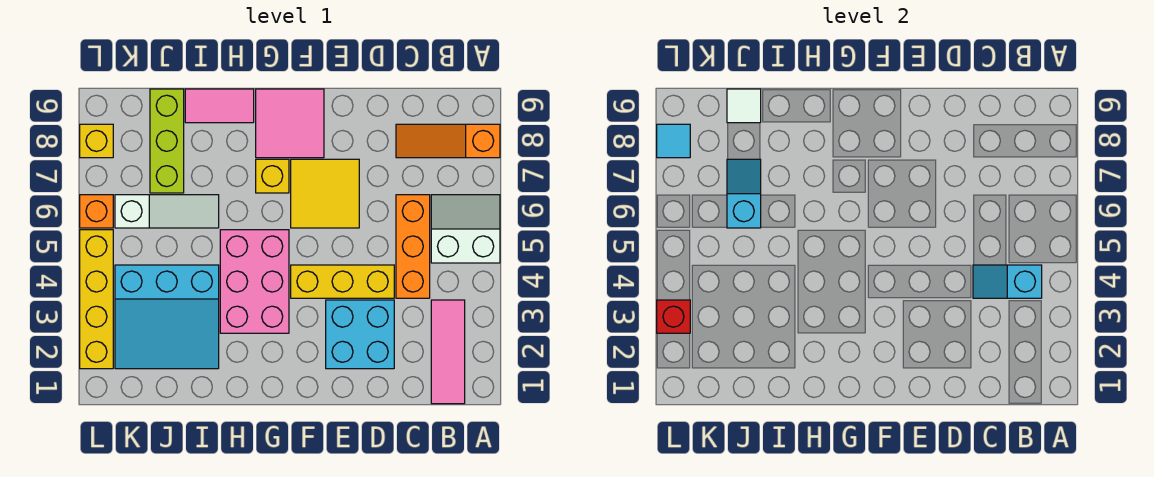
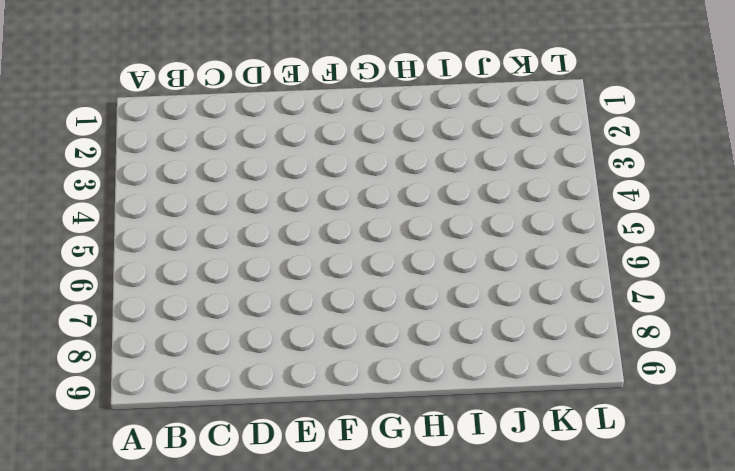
none -> white slope A5:B6 level 1 top 5
none -> orange slope A8:C8 level 1 top A
none -> pink tile B1:B3 level 1

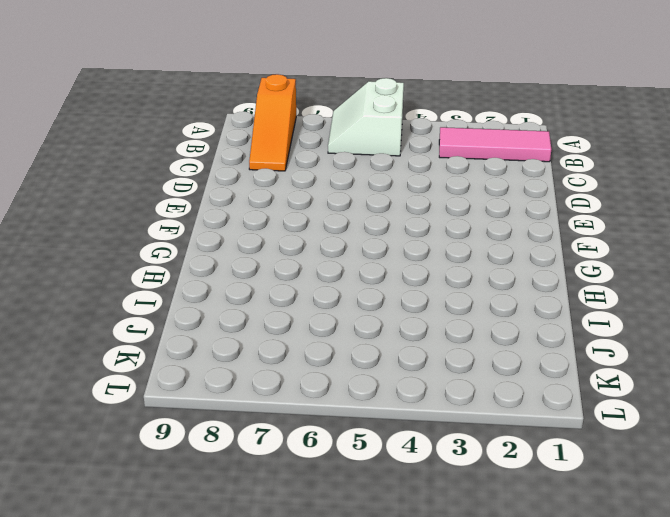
none -> orange brick C4:C6 level 1
none -> cyan brick D2:E3 level 1
none -> yellow brick D4:F4 level 1

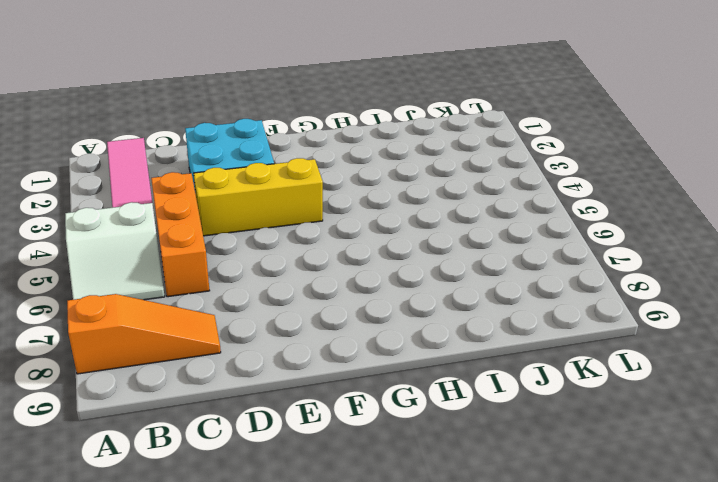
none -> yellow tile E6:F7 level 1
none -> pink tile F8:G9 level 1
none -> pink brick G3:H5 level 1

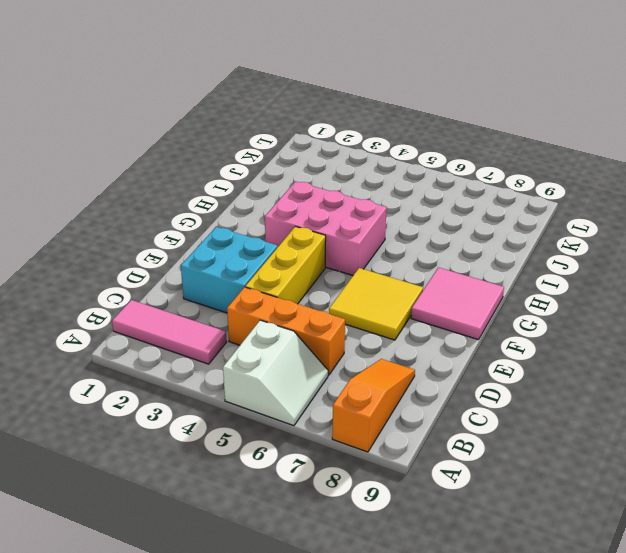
none -> yellow brick G7 level 1
none -> pink tile H9:I9 level 1
none -> cyan slope I2:K4 level 1 top 4

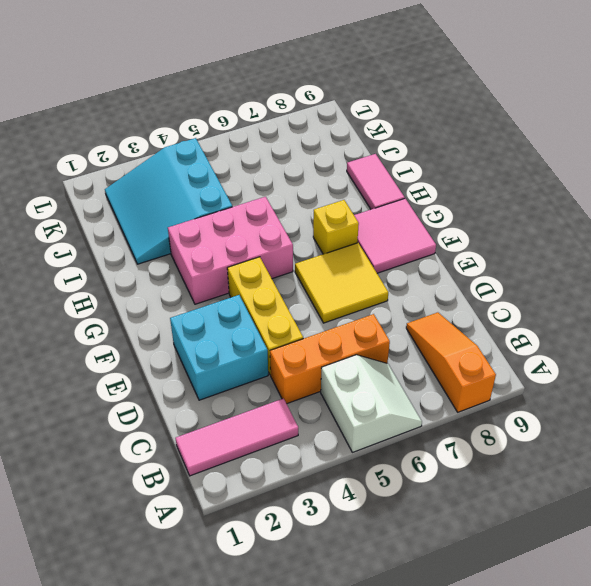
none -> white slope I6:K6 level 1 top K
none -> lime brick J7:J9 level 1
none -> yellow brick L2:L5 level 1

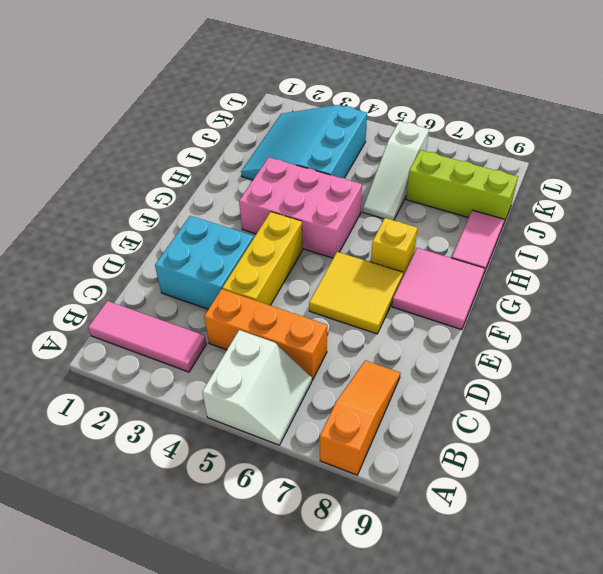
none -> yellow brick L2:L5 level 1
none -> orange brick L6 level 1
none -> yellow brick L8 level 1

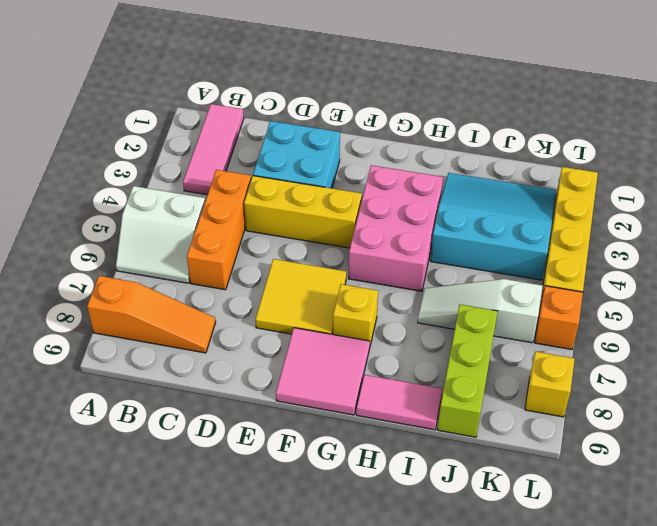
none -> cyan slope B4:C4 level 2 top B
none -> cyan slope J6:J7 level 2 top 6
none -> white tile J9 level 2

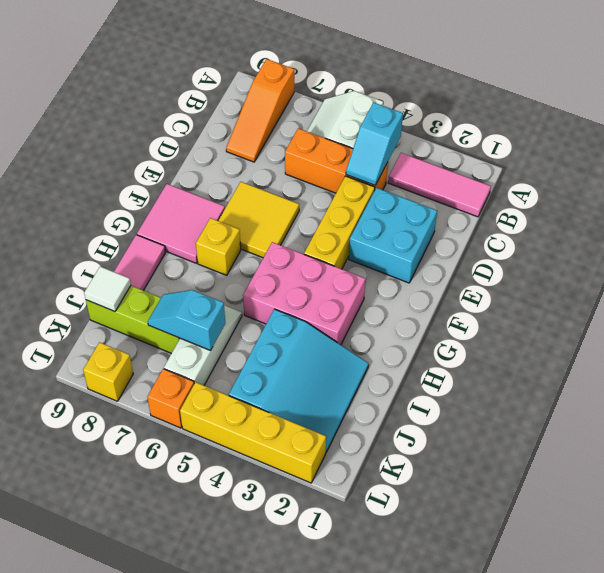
none -> red brick L3 level 2
none -> cyan tile L8 level 2

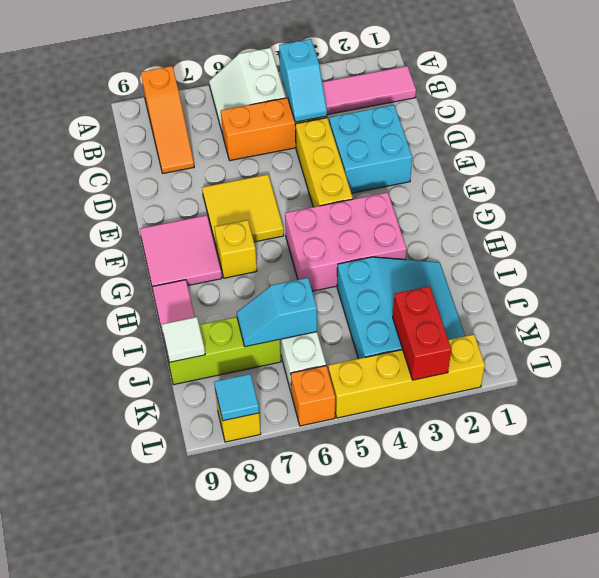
red brick K3:L3 level 2 -> red brick L3 level 2

